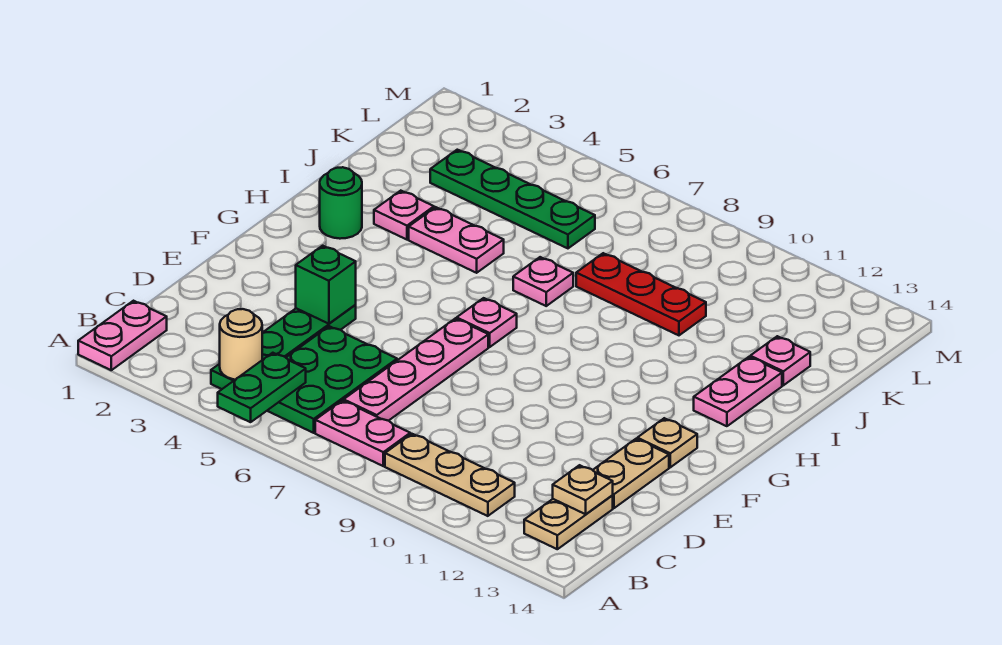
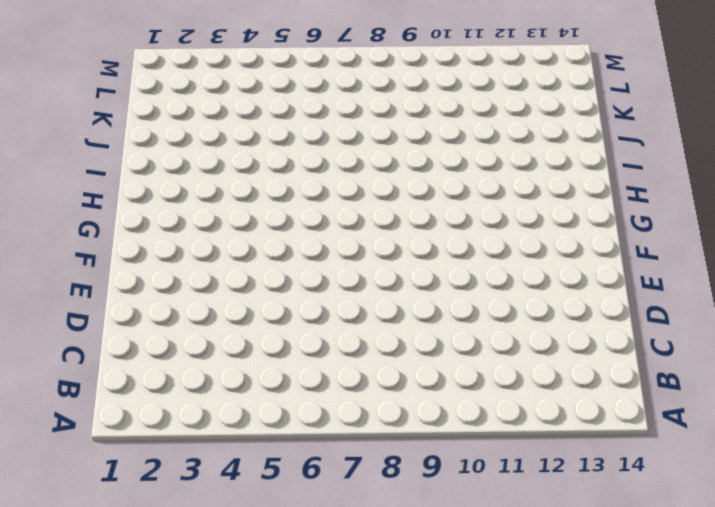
none -> pink plate A1:B1 level 1
none -> green plate B4:E4 level 1
none -> green plate B5:D6 level 1

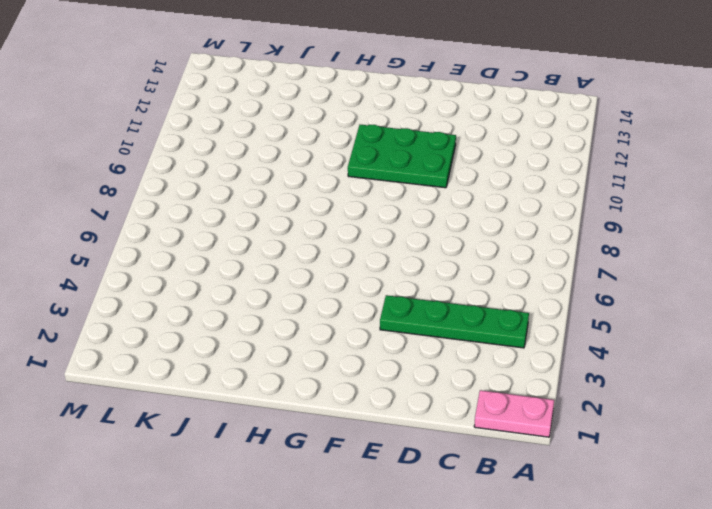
green plate E10:G11 level 1 -> green plate B5:D6 level 1
none -> pink plate B7:B8 level 1
none -> tan plate B9:B11 level 1
none -> tan plate B13:C13 level 1

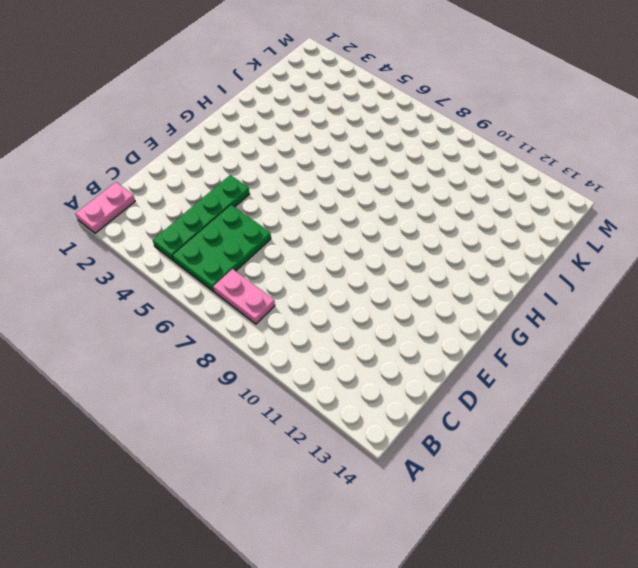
none -> tan plate B9:B11 level 1
none -> tan plate B13:C13 level 1
none -> pink plate C7:F7 level 1

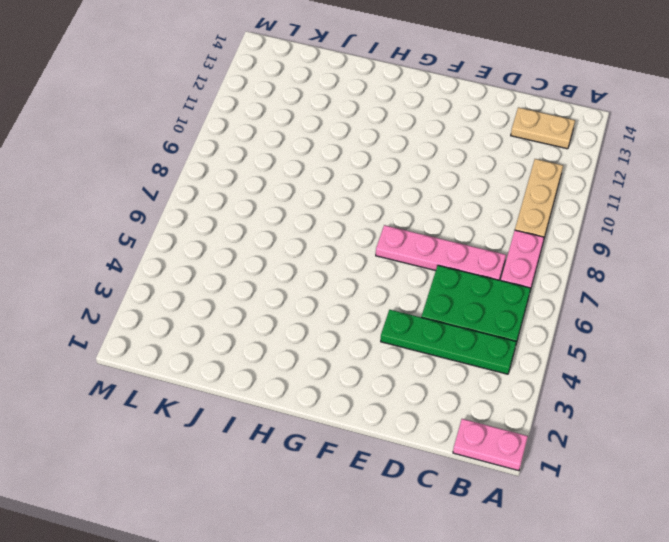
none -> tan plate D13:E13 level 1
none -> tan plate F13 level 1
none -> pink plate G7 level 1

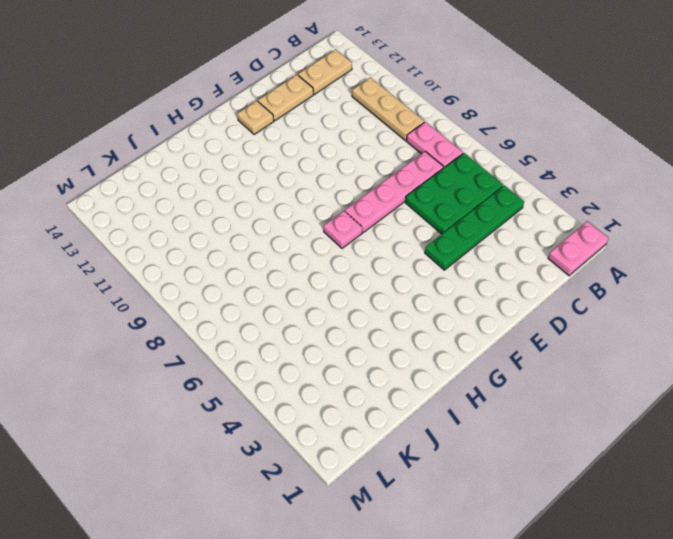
none -> green round brick H2 level 1
none -> pink plate H13:I13 level 1
none -> pink plate I3 level 1

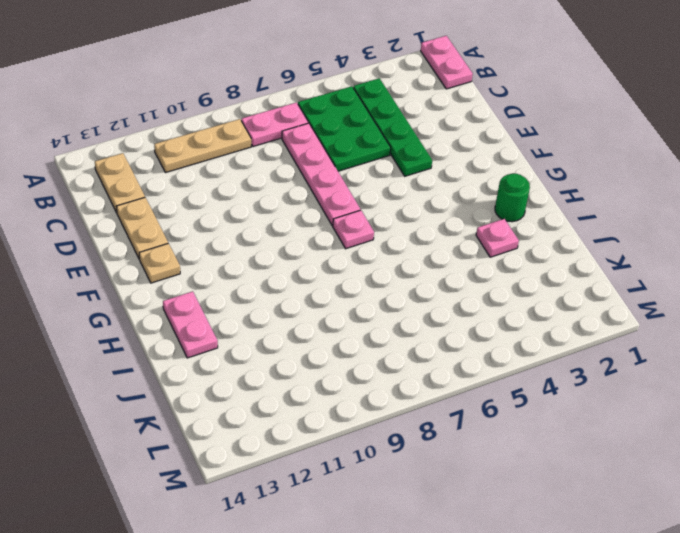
none -> pink plate I4:I5 level 1
none -> pink plate I7 level 1
none -> red plate J8:J10 level 1

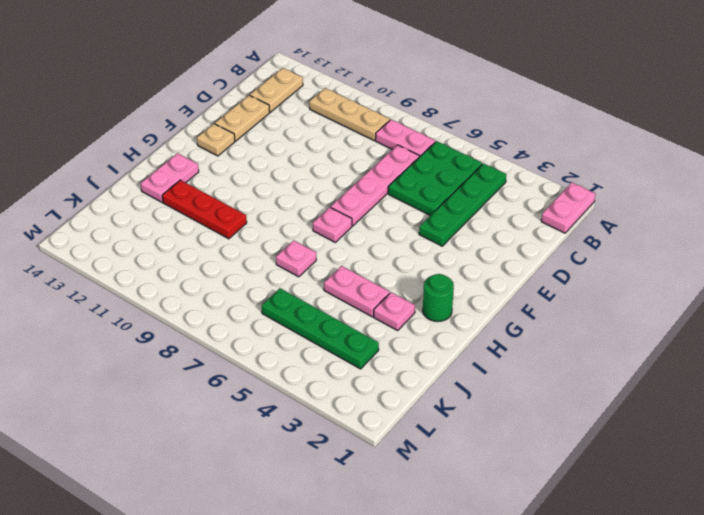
red plate I10:I12 level 1 -> red plate J8:J10 level 1
none -> pink plate J13 level 1
none -> green plate A5:B5 level 2
none -> tan round brick B4 level 2

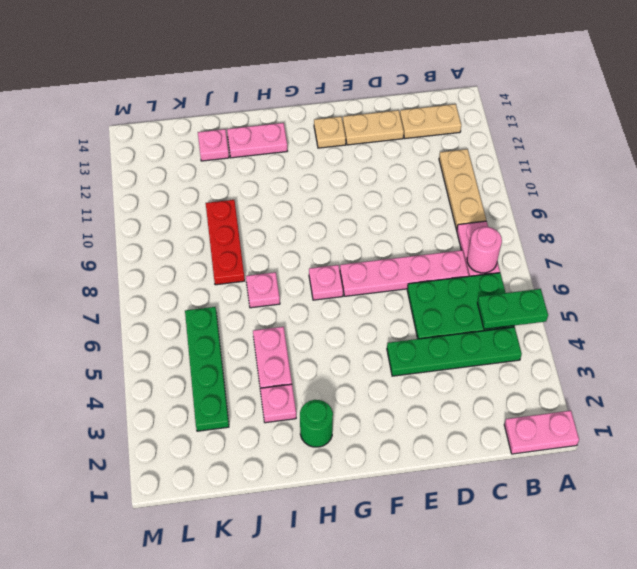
pink round brick B7 level 2 -> none
none -> tan round brick B4 level 2
none -> tan plate C13 level 2
none -> green brick E4 level 2

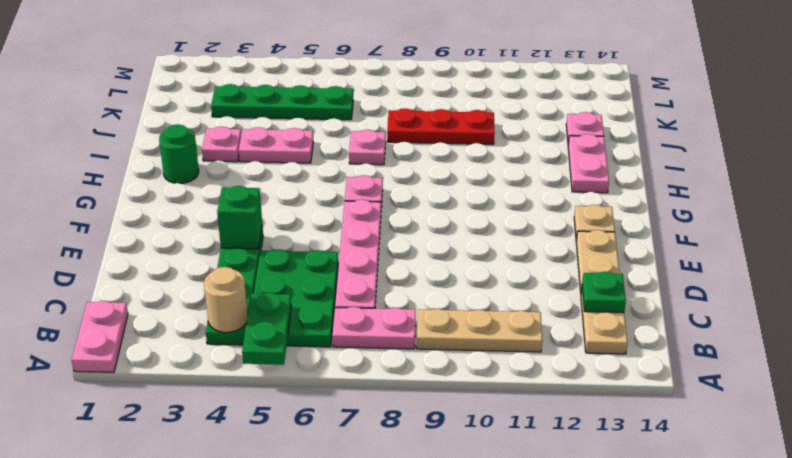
green plate C13 level 2 -> tan plate C13 level 2

